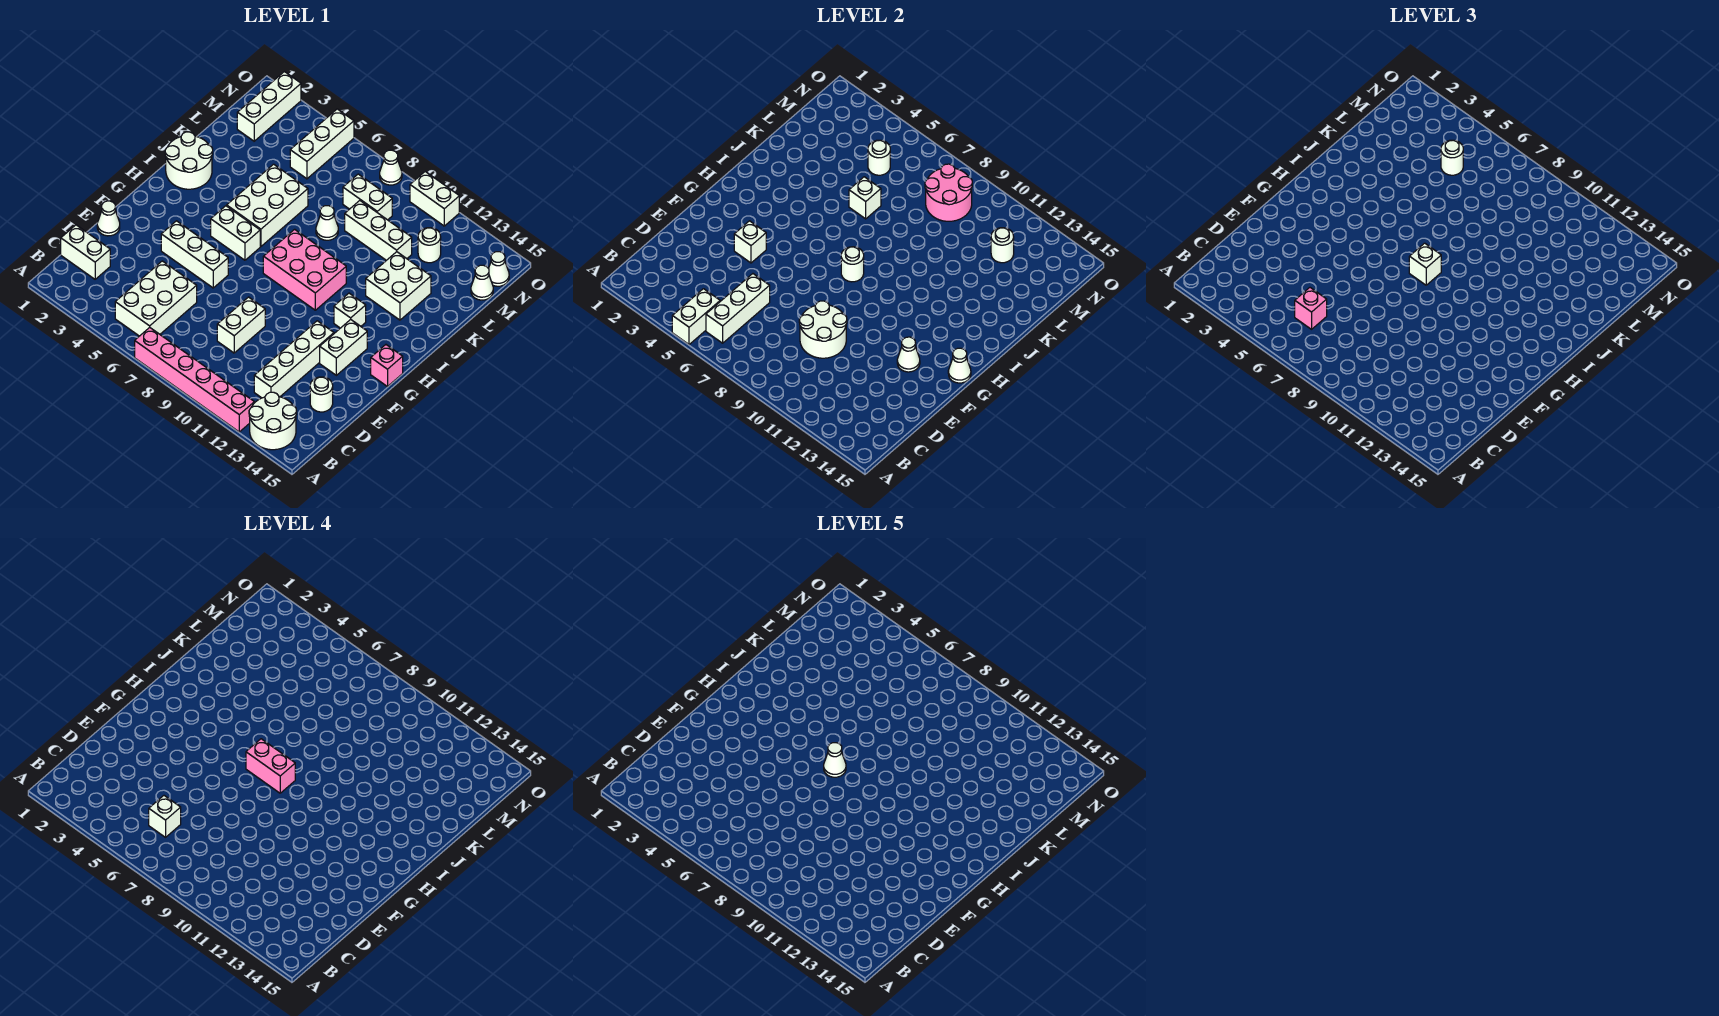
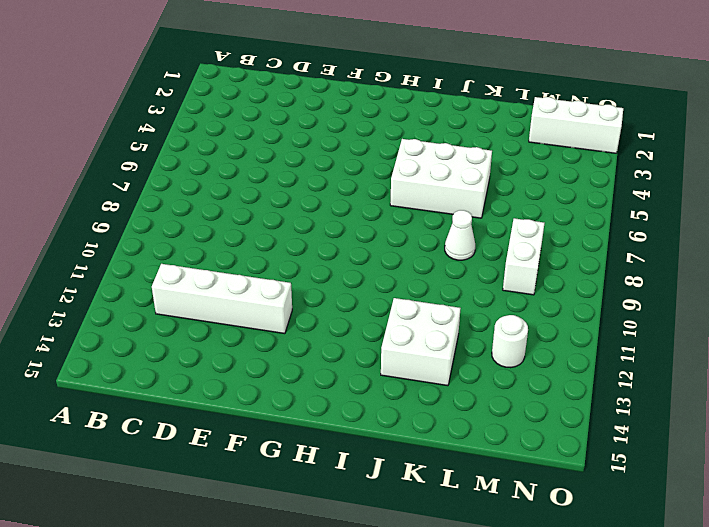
none -> pink brick A7:A12 level 1
none -> white round brick A13:B14 level 1
none -> white brick B5:D6 level 1
none -> white brick C1:C2 level 1

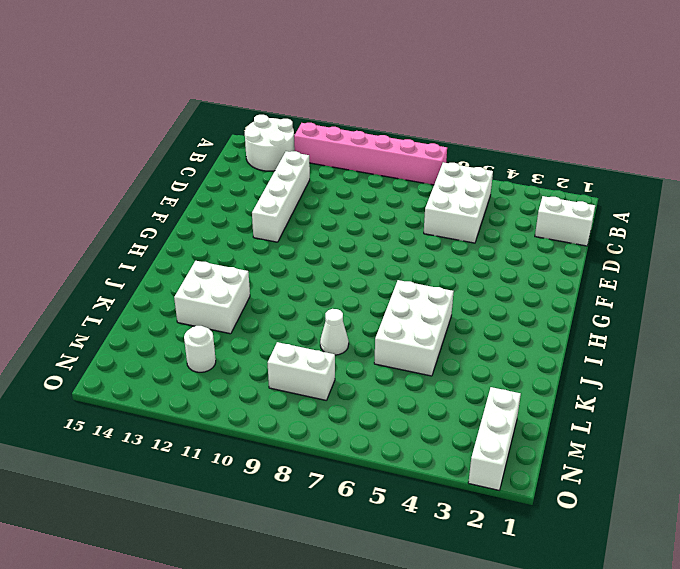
none -> white brick D9:E9 level 1
none -> white round brick D14 level 1
none -> white cone E1 level 1
none -> white brick F4:F6 level 1

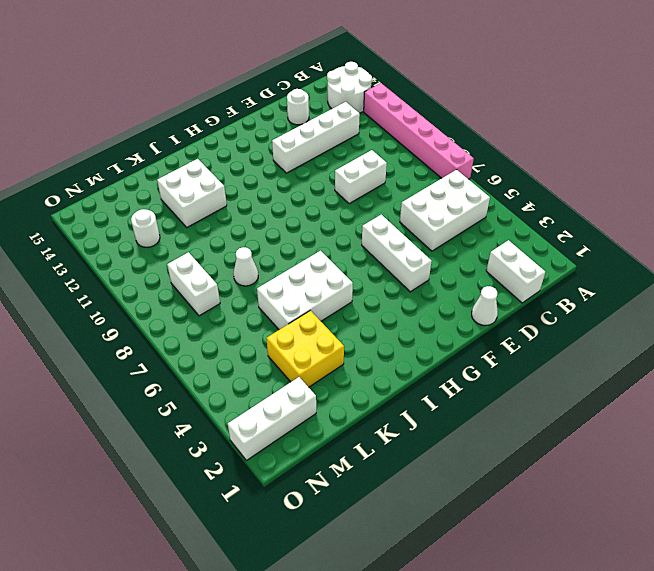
yellow brick K3:L4 level 1 -> none
none -> white brick F13:G13 level 1
none -> pink brick G15 level 1
none -> white brick H5:H6 level 1
none -> pink brick H8:I10 level 1

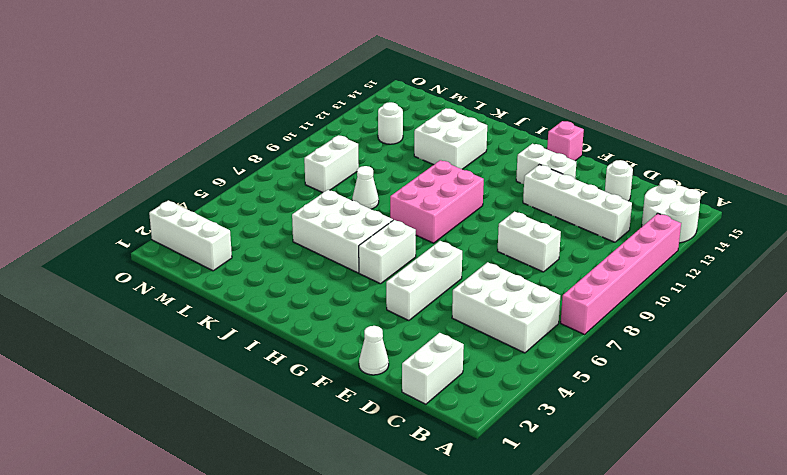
none -> white brick H12 level 1
none -> white round brick I1:J2 level 1
none -> white brick L9:L11 level 1
none -> white brick M5:O5 level 1

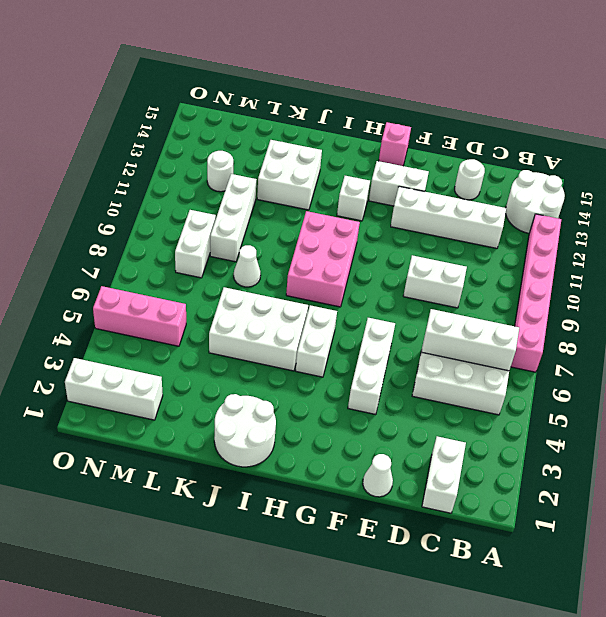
pink brick M5:O5 level 1 -> white brick M5:O5 level 1
none -> white cone M15 level 1
none -> white cone N15 level 1
none -> white cone O8 level 1
none -> white brick O10:O11 level 1

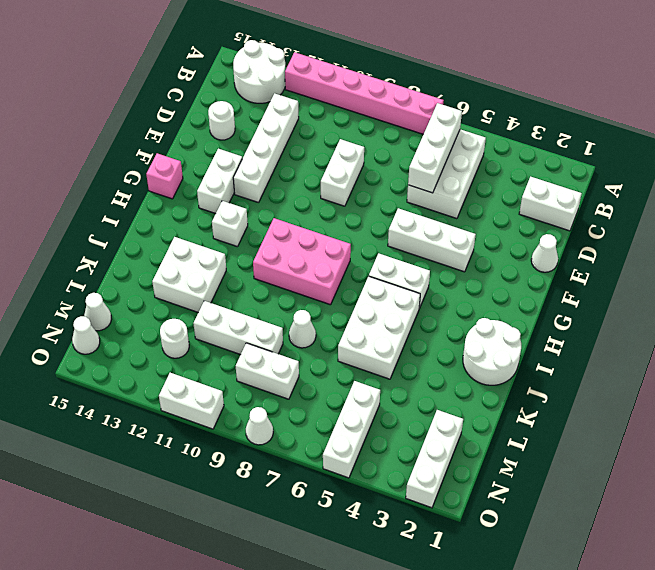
none -> white brick A5:B5 level 2
none -> white round brick D9:E10 level 2
none -> white brick F4 level 2
none -> white cone F13 level 2

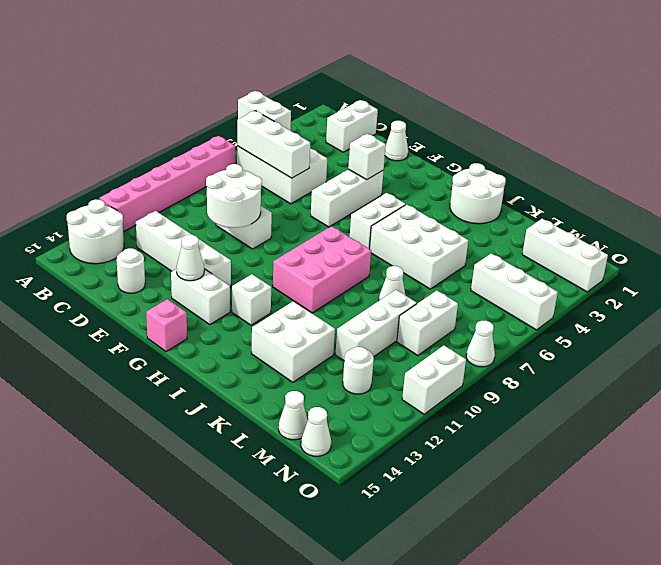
none -> white cone G15 level 2
none -> white round brick H8 level 2
none -> white brick K6 level 2
none -> white round brick M5 level 2

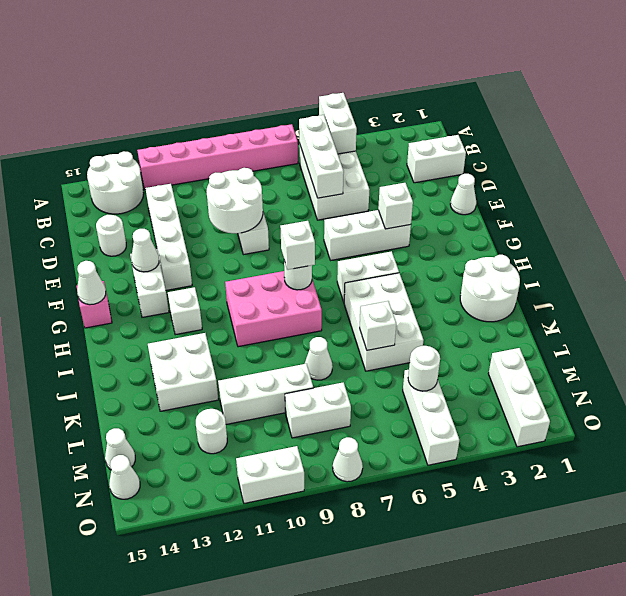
none -> pink round brick M8:N9 level 2
none -> white round brick M12 level 2
none -> pink brick C6 level 3
none -> white round brick M5 level 3

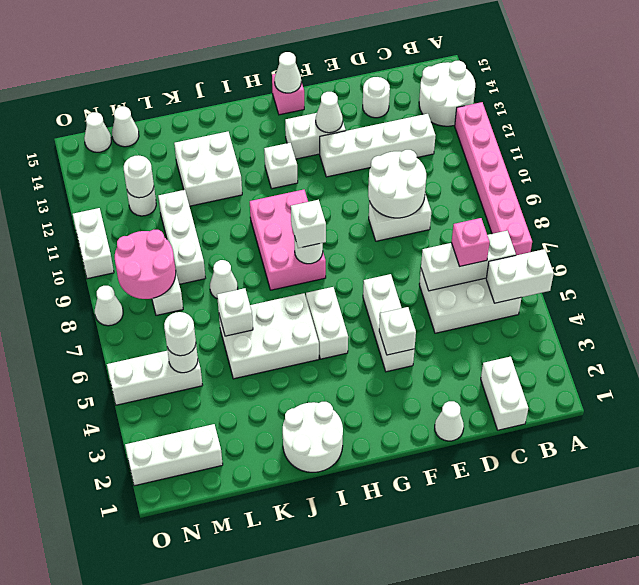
none -> white brick C6 level 4
none -> pink brick H7:H8 level 4
none -> white cone H7 level 5

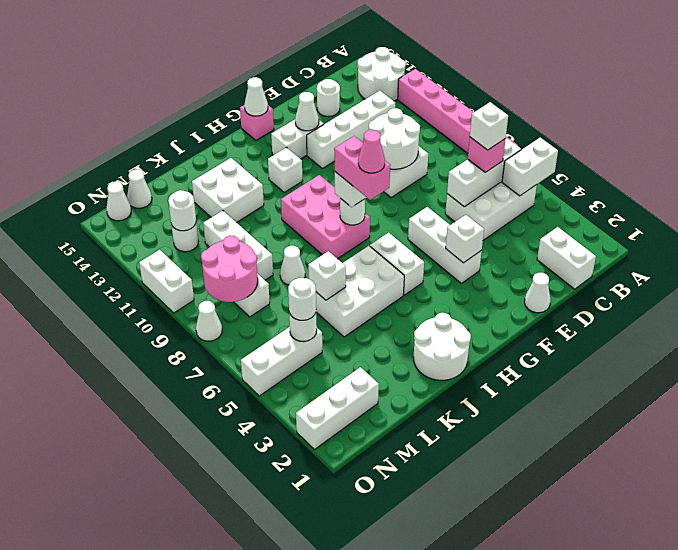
pink cone H7 level 5 -> white cone H7 level 5

